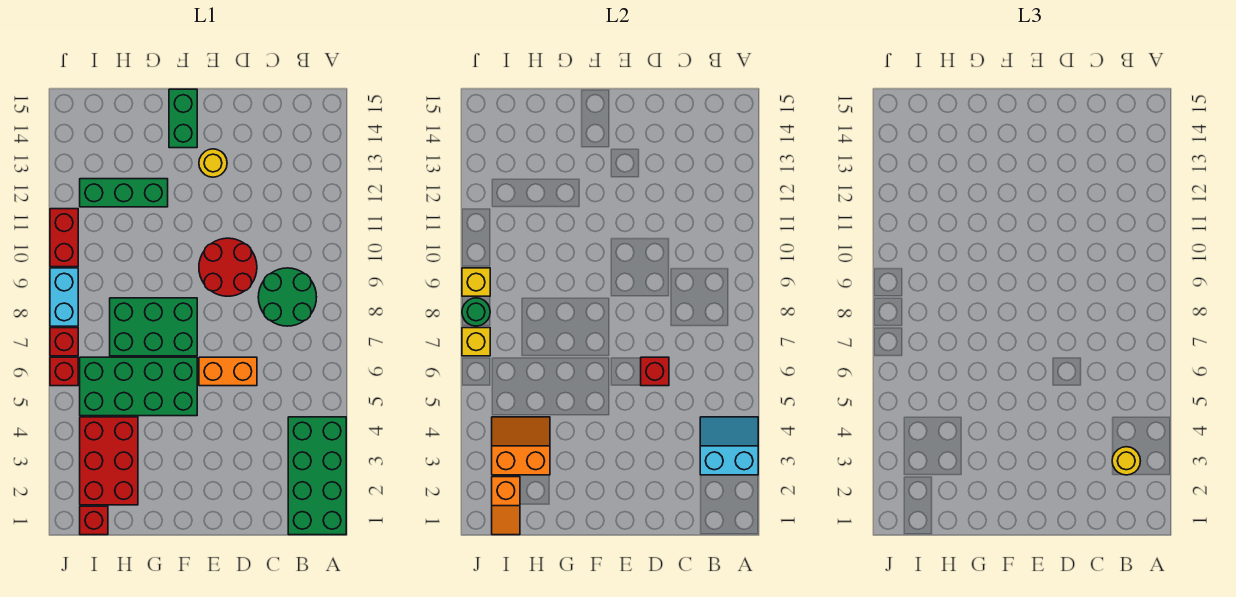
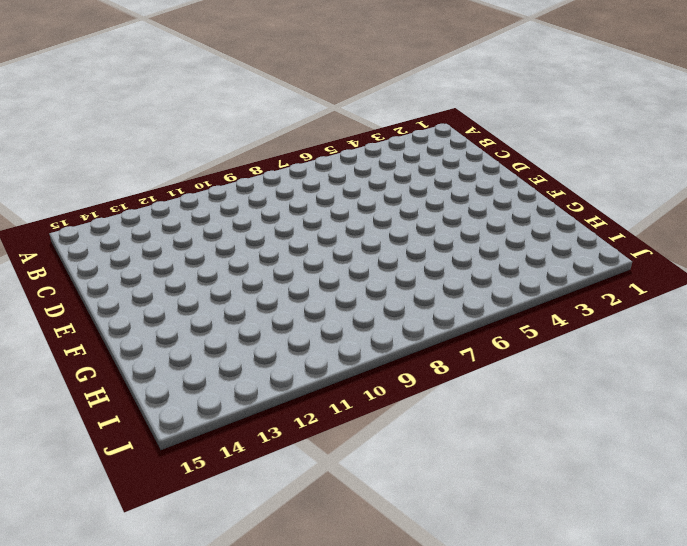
none -> green brick A1:B4 level 1
none -> green round brick B8:C9 level 1
none -> orange brick D6:E6 level 1

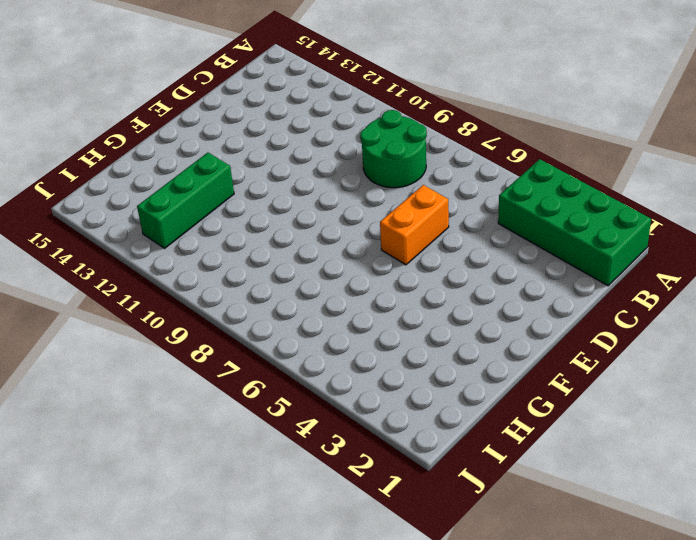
none -> red round brick D9:E10 level 1
none -> yellow round brick E13 level 1
none -> green brick F5:I6 level 1

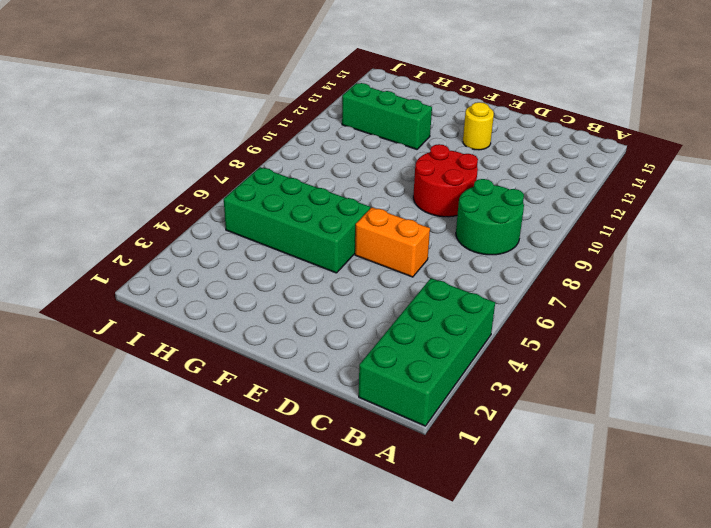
none -> green brick F7:H8 level 1
none -> green brick F14:F15 level 1
none -> red brick H2:I4 level 1

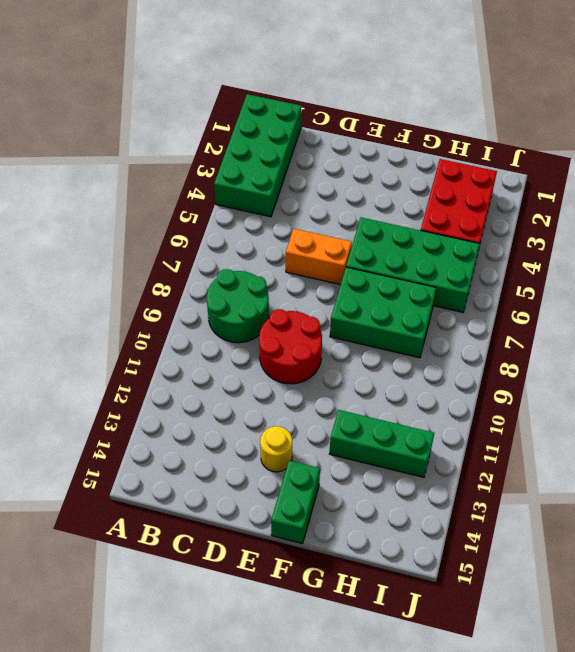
none -> red brick I1 level 1
none -> red brick J6 level 1
none -> red brick J7 level 1

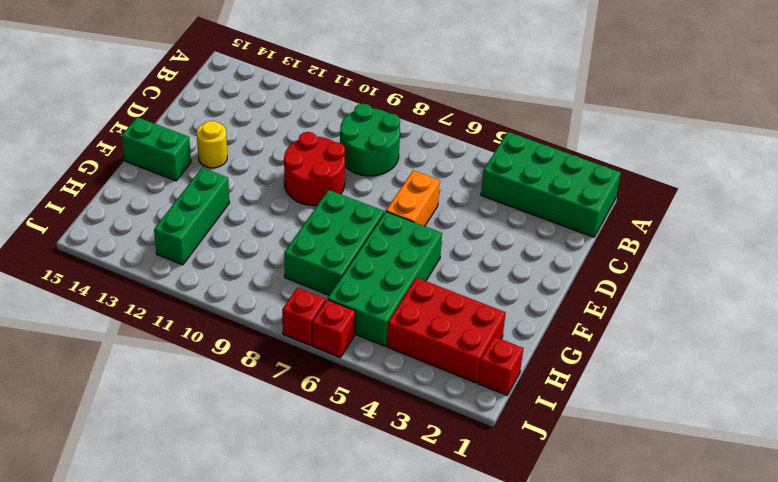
none -> cyan brick J8:J9 level 1
none -> red brick J10:J11 level 1
none -> cyan slope A3:B4 level 2 top 3

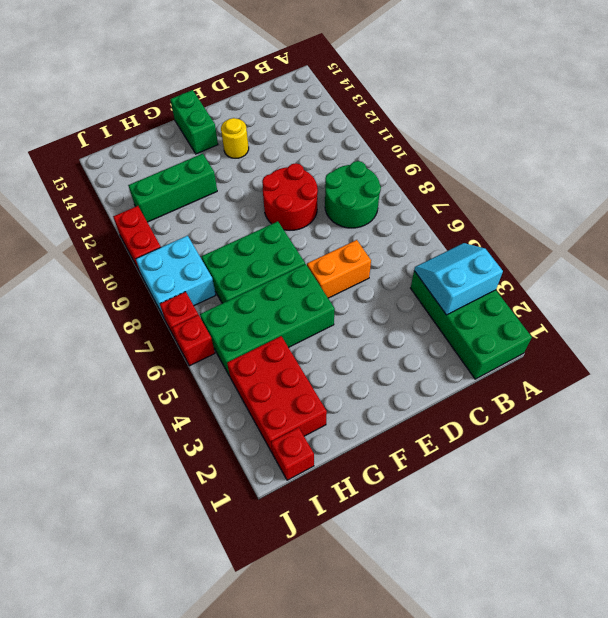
cyan brick I8:J9 level 1 -> cyan brick J8:J9 level 1
none -> red brick D6 level 2
none -> orange slope H3:I4 level 2 top 3
none -> orange slope I1:I2 level 2 top 2

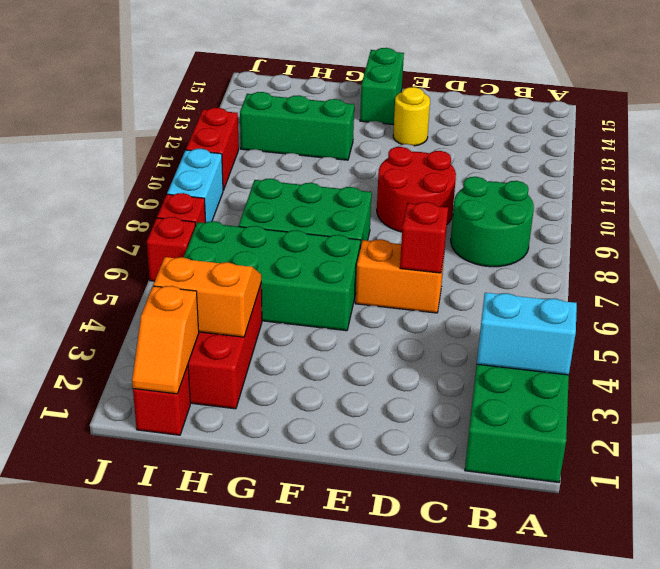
none -> yellow brick J7 level 2
none -> green round brick J8 level 2
none -> yellow brick J9 level 2

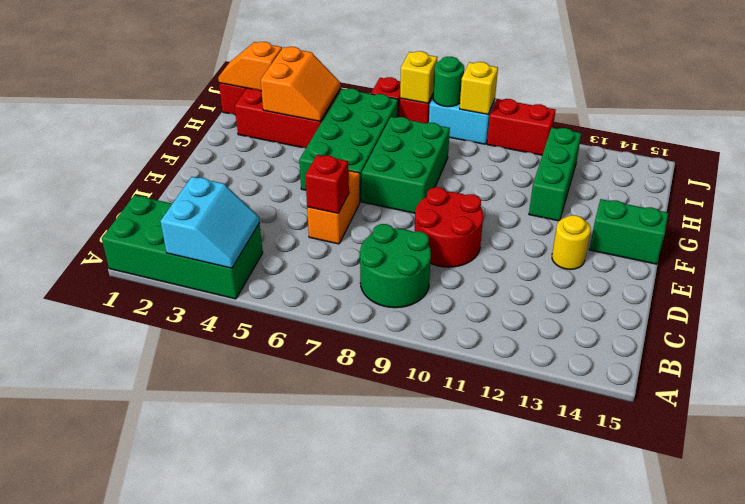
none -> yellow round brick B3 level 3

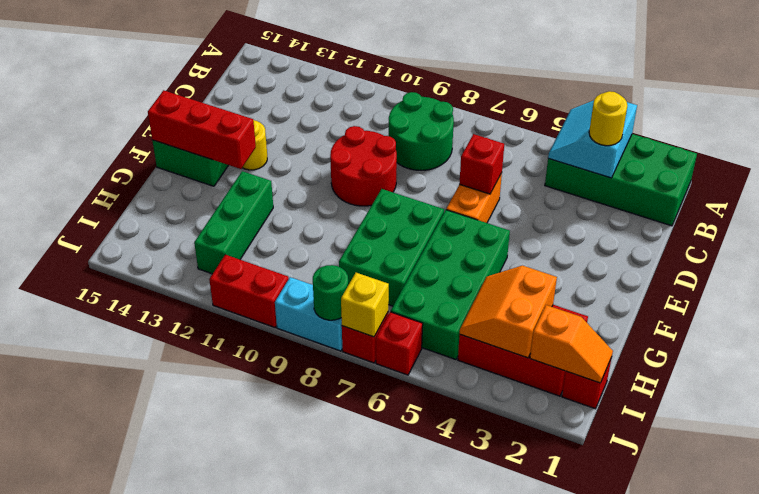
red brick F13:F15 level 2 -> none
none -> yellow brick J9 level 2

